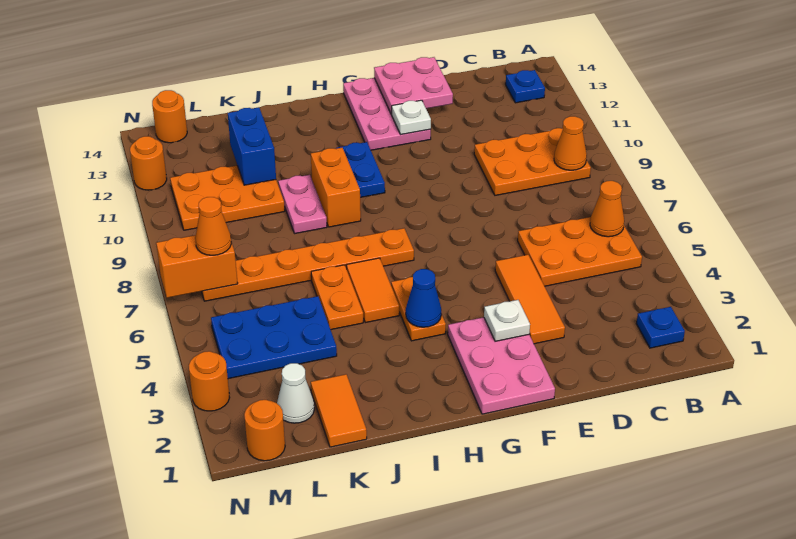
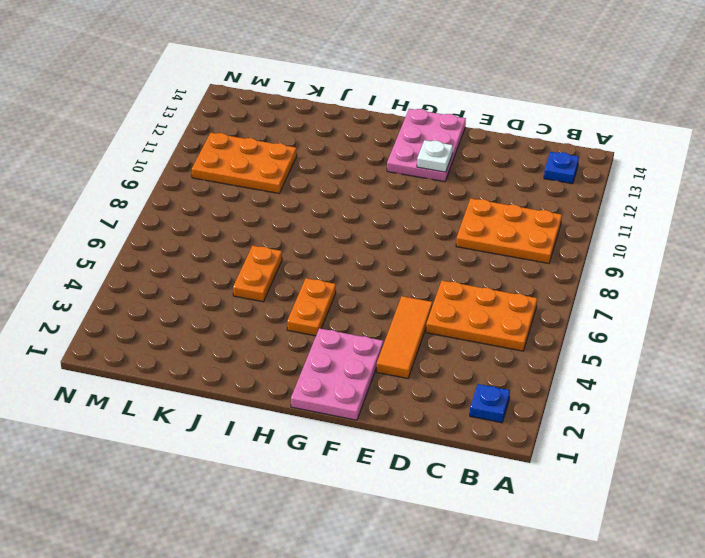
none -> orange plate H7:M7 level 1
none -> blue plate H10:H11 level 1
none -> orange tile I5:I6 level 1
none -> orange brick I9:I10 level 1

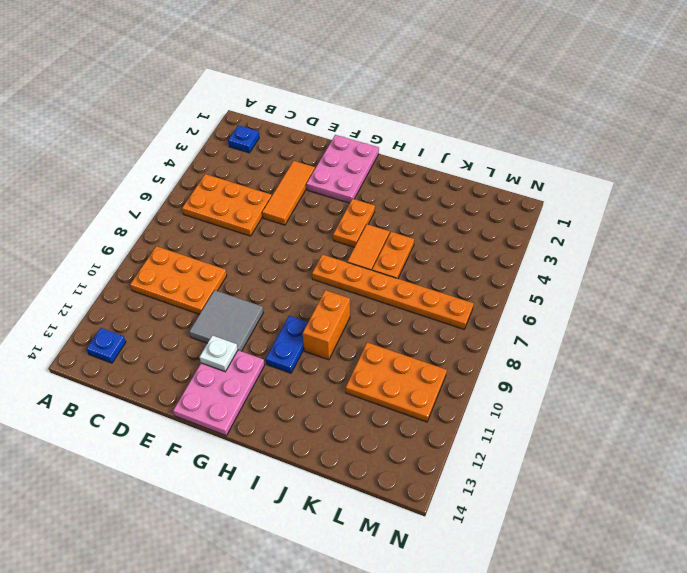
grey tile E10:F11 level 1 -> none
none -> pink plate J9:J10 level 1
none -> orange tile K1:K2 level 1
none -> blue plate K4:M5 level 1
none -> white cone L2 level 1

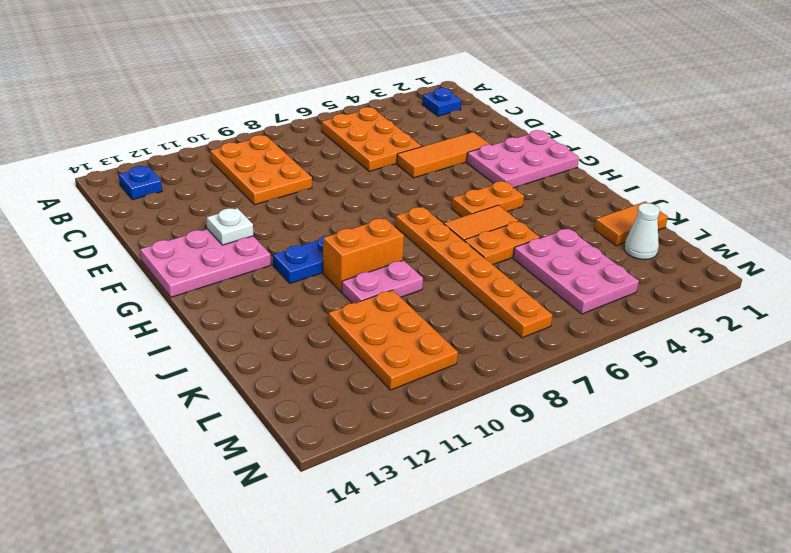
pink plate K4:M5 level 1 -> blue plate K4:M5 level 1
none -> orange round brick M1 level 1
none -> orange round brick M14 level 1
none -> orange round brick N3 level 1
none -> orange round brick N12 level 1

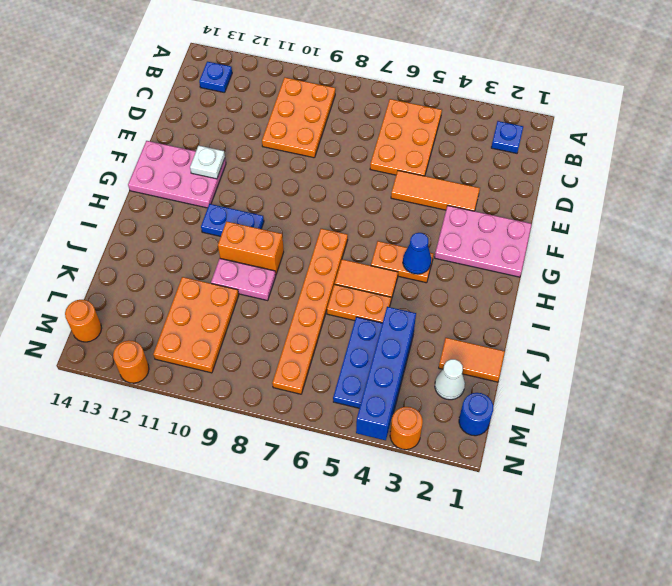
blue brick K4:N4 level 2 -> none
blue round brick M1 level 1 -> orange round brick M1 level 1
none -> orange cone B6 level 2
none -> orange cone B9 level 2
none -> pink plate E13:F14 level 2
none -> white plate F3 level 2

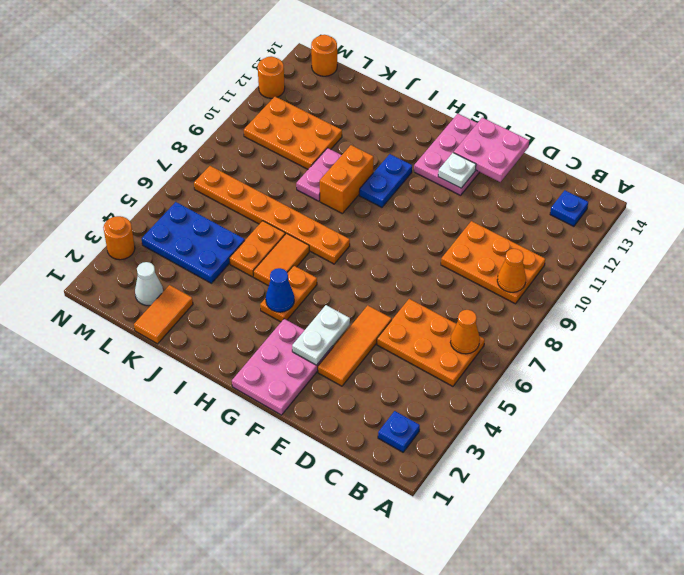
white plate F3:F4 level 2 -> white plate F3 level 2
none -> orange round brick M1 level 1
none -> blue brick K11:K12 level 2
none -> orange brick M7:N7 level 2
none -> orange cone M7 level 3

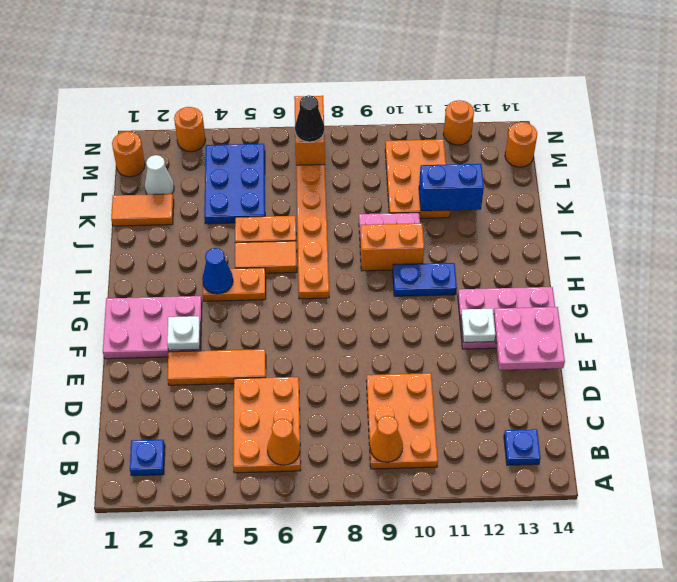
black cone M7 level 3 -> orange cone M7 level 3

